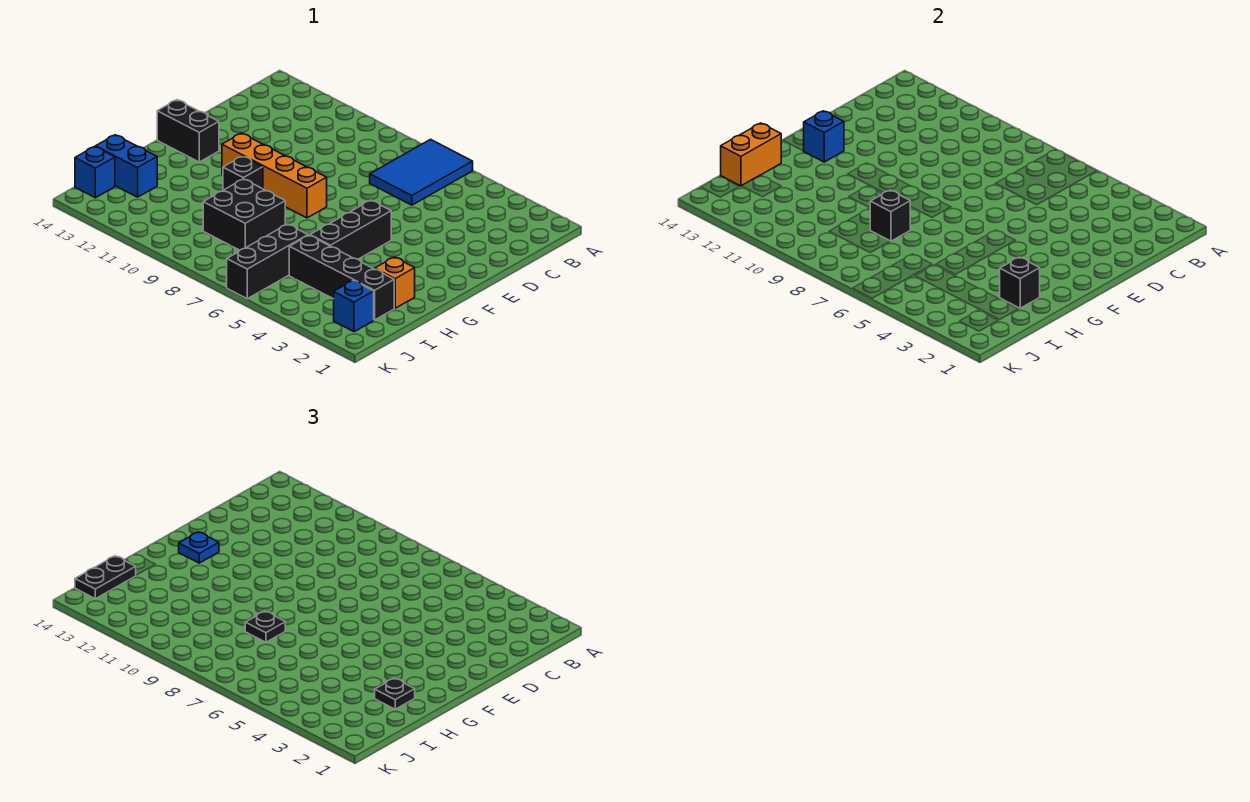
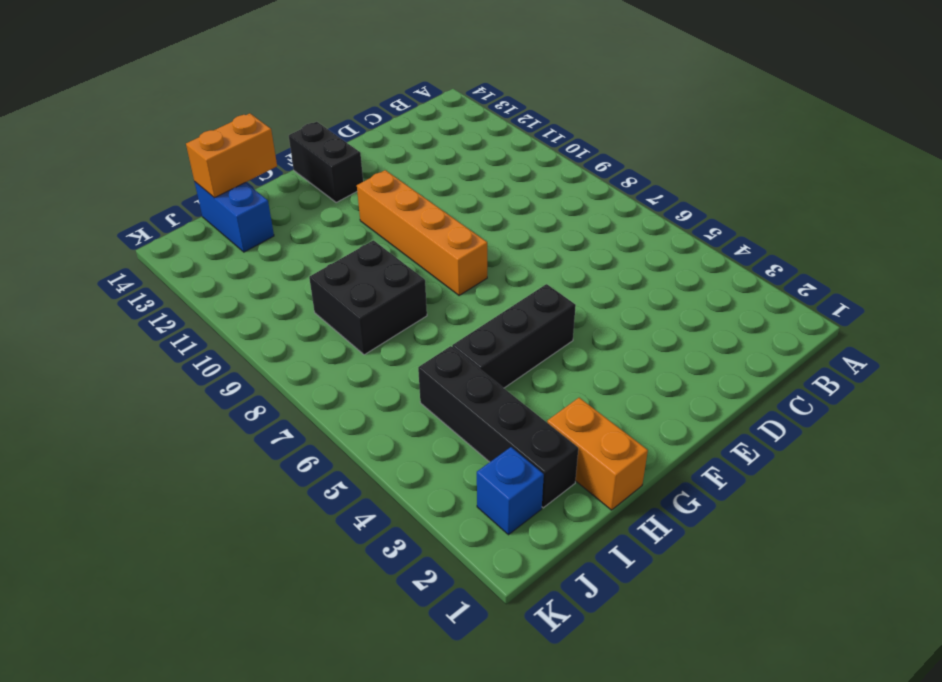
orange brick H1:H2 level 1 -> orange brick H2 level 1
none -> blue tile A6:C7 level 1
none -> black brick G10 level 1
none -> black brick I6:K6 level 1

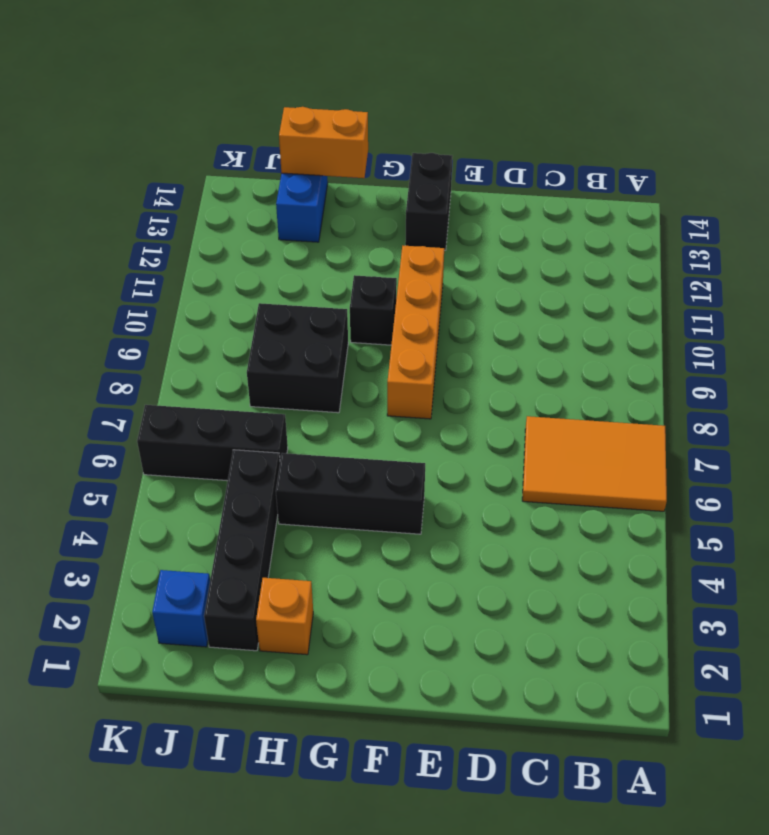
orange tile A6:C7 level 1 -> blue tile A6:C7 level 1
none -> blue brick J14 level 1
none -> blue brick F13 level 2
none -> black brick H2 level 2

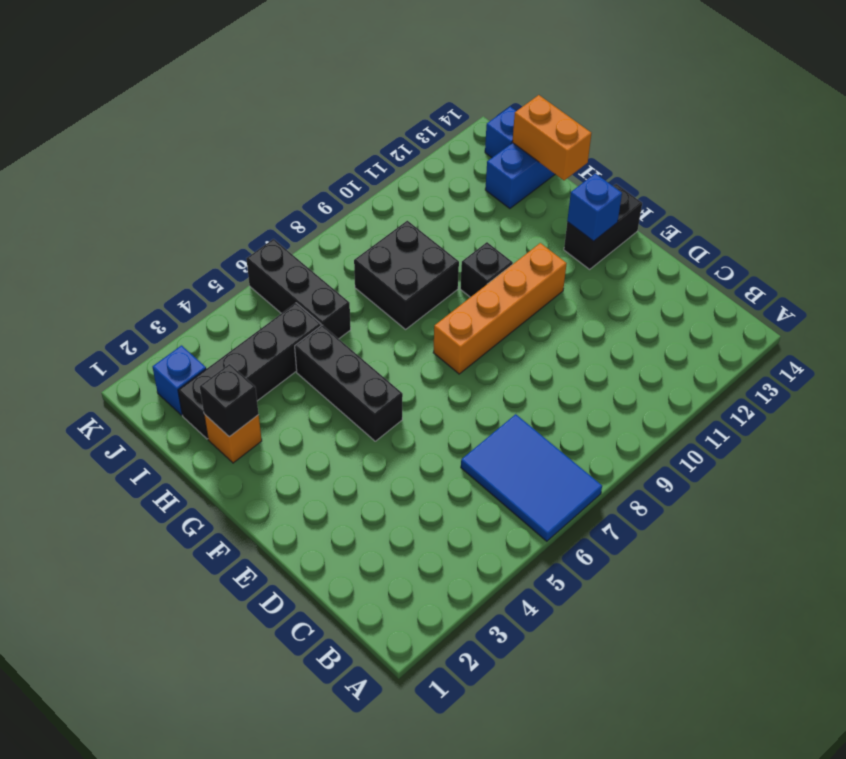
none -> black brick H8 level 2
none -> blue plate F13 level 3
none -> black plate H2 level 3

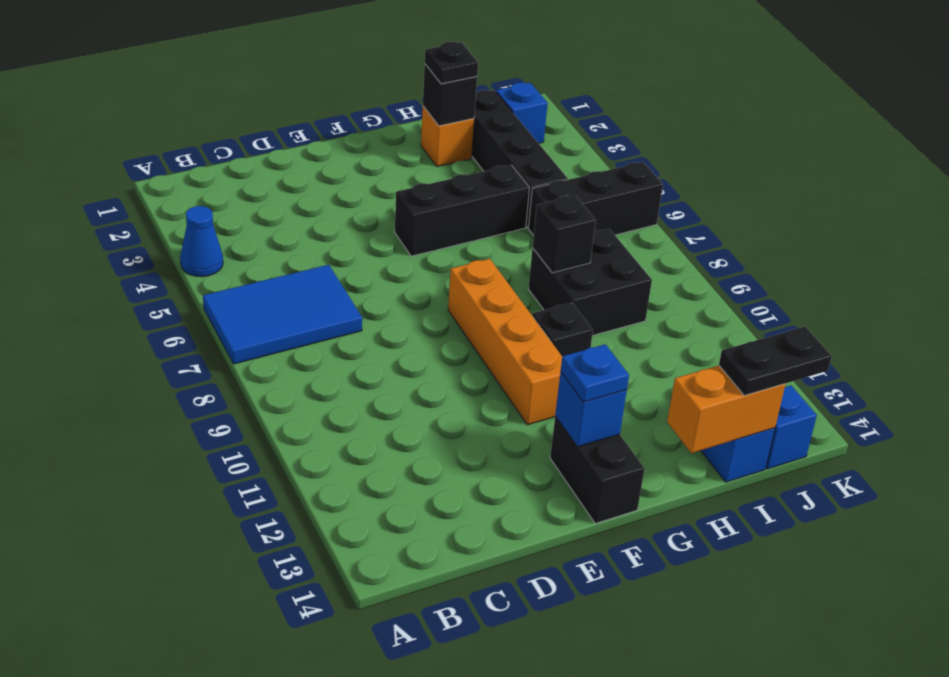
blue cone A4 level 1 -> none
none -> black plate H8 level 3

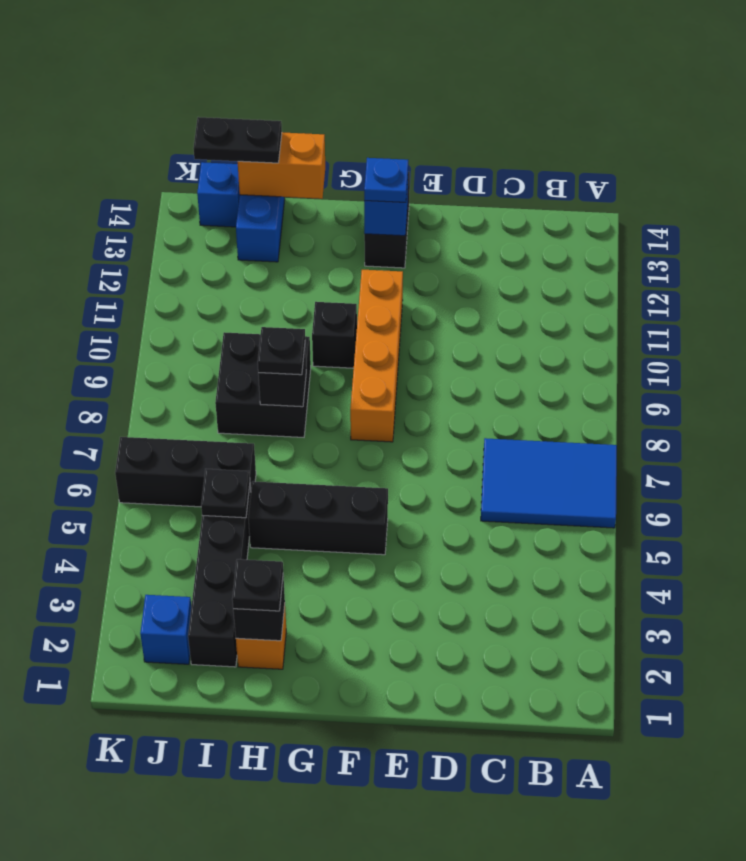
black plate I5 level 2 -> none

